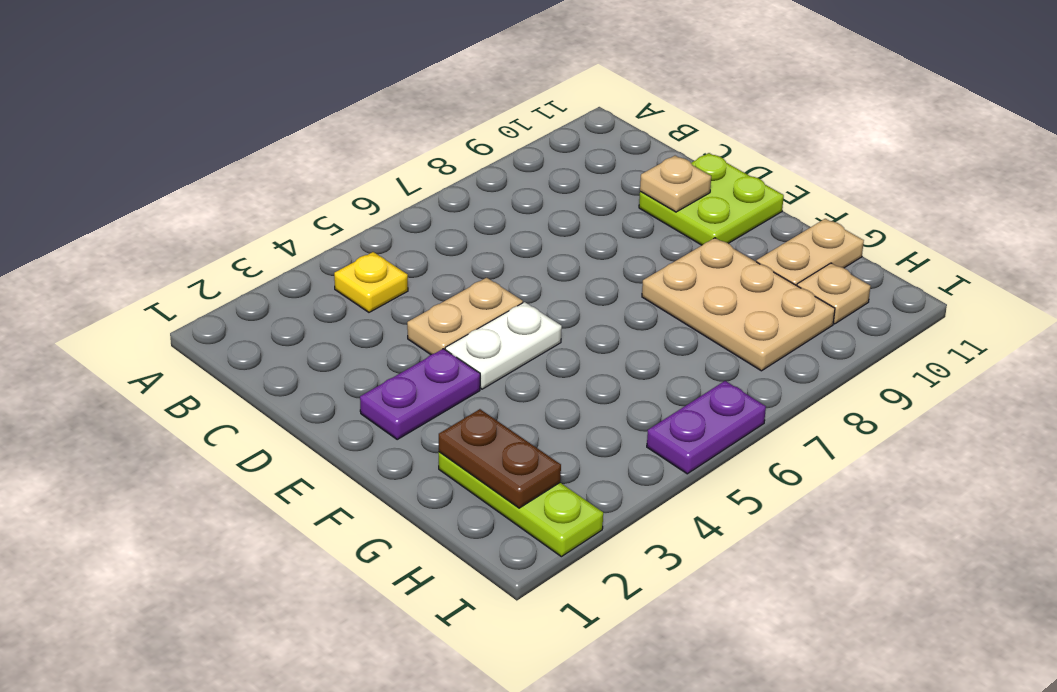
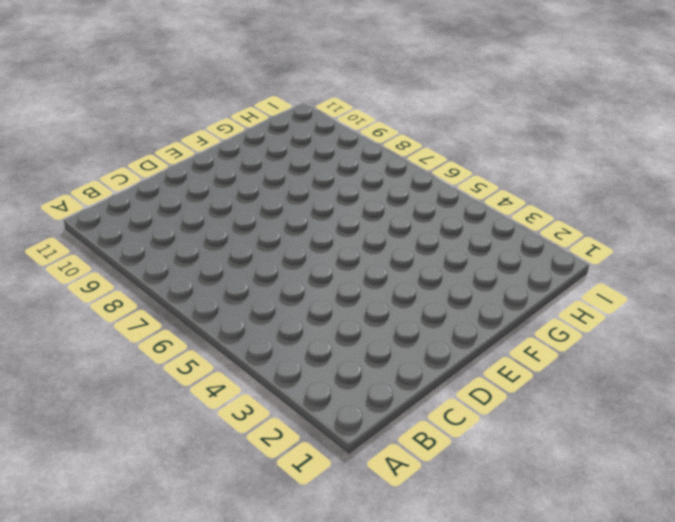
none -> yellow plate B4 level 1
none -> tan plate D4:D5 level 1
none -> lime plate D10:E11 level 1

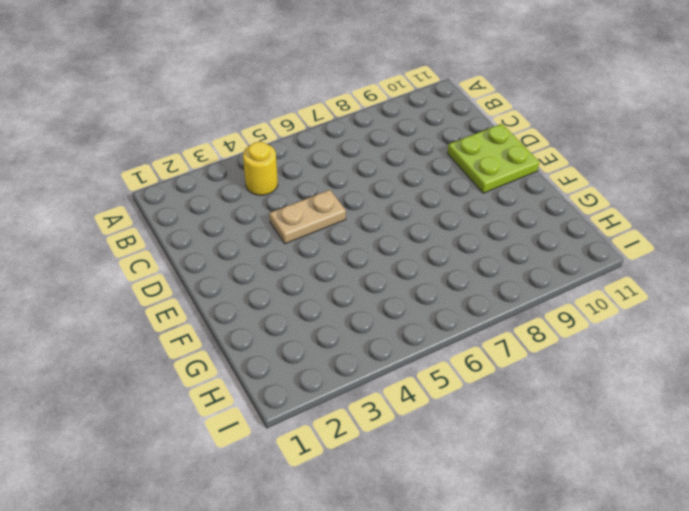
yellow round brick B4 level 1 -> yellow plate B4 level 1
none -> purple plate E2:E3 level 1
none -> white plate E4:E5 level 1
none -> tan plate F8:H9 level 1

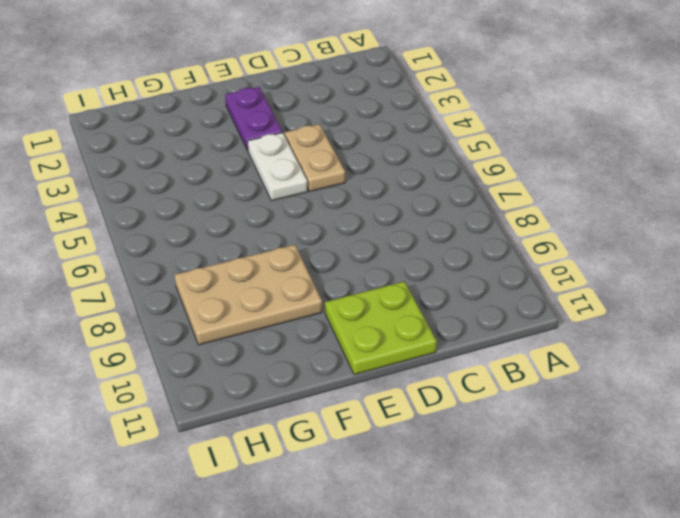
none -> yellow plate B4 level 1
none -> lime plate G2:I2 level 1
none -> tan plate G10:G11 level 1

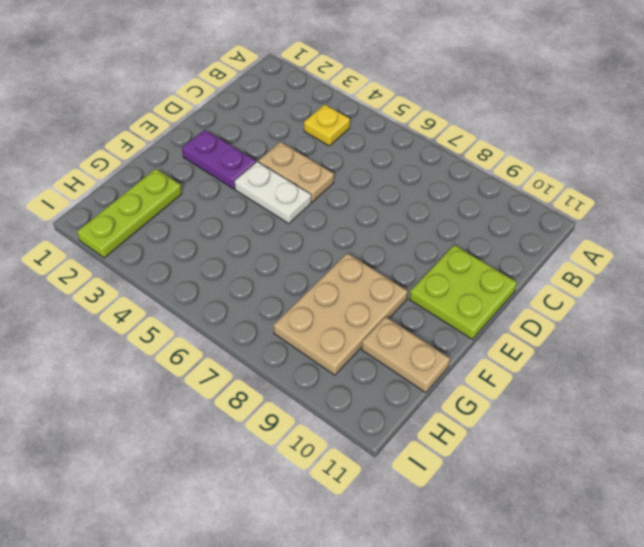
none -> tan plate H10 level 1
none -> purple plate I5:I6 level 1
none -> tan plate D10 level 2

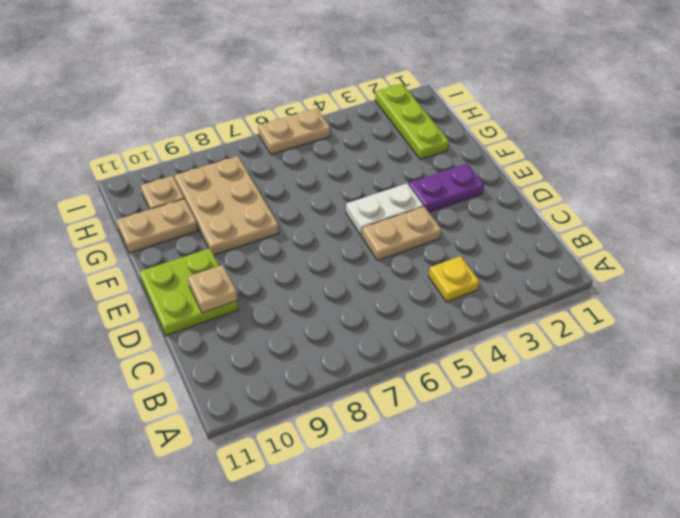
tan plate I5:I6 level 1 -> purple plate I5:I6 level 1
none -> brown plate G2:H2 level 2

